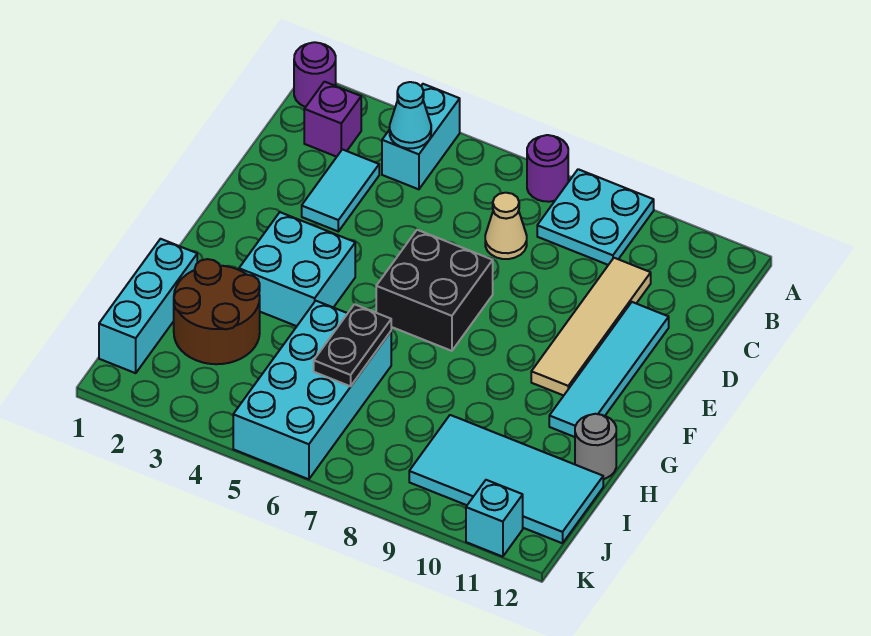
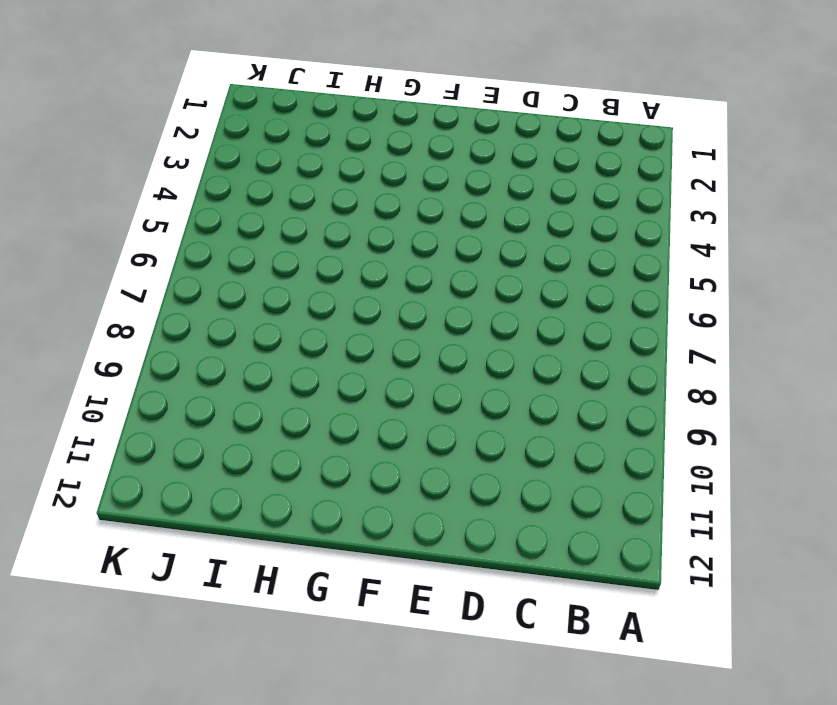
none -> purple round brick A1 level 1
none -> cyan brick A4:B4 level 1
none -> purple round brick A7 level 1

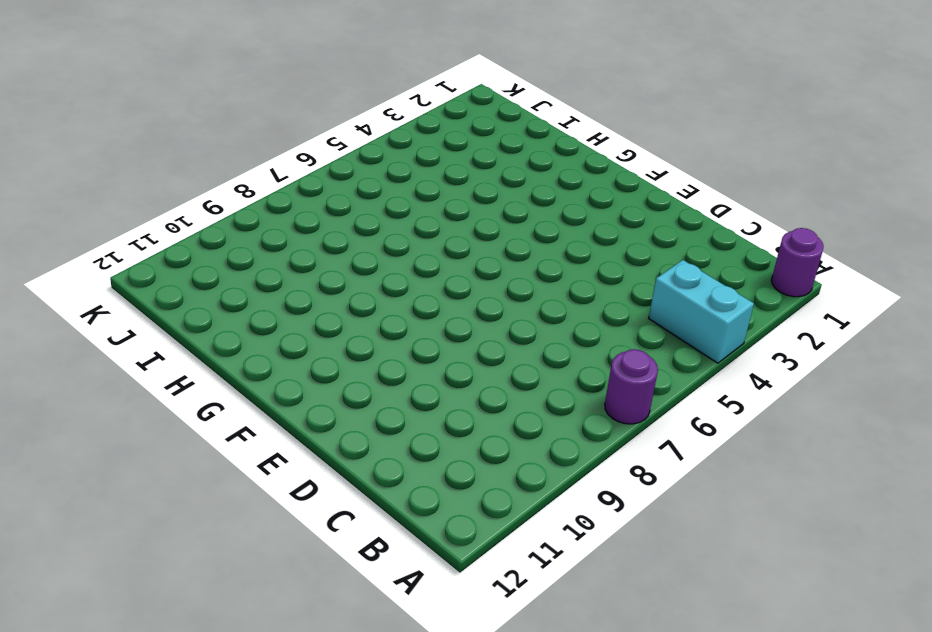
none -> cyan plate A8:B9 level 1
none -> purple brick B2 level 1
none -> cyan tile C3:D3 level 1

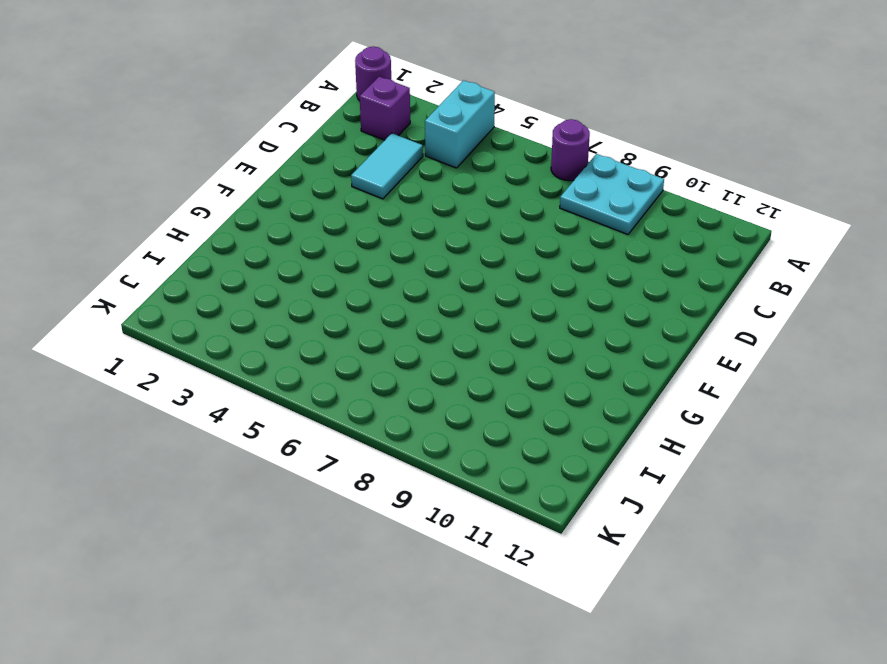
none -> tan cone C7 level 1
none -> tan tile C10:F10 level 1
none -> cyan tile D11:G11 level 1

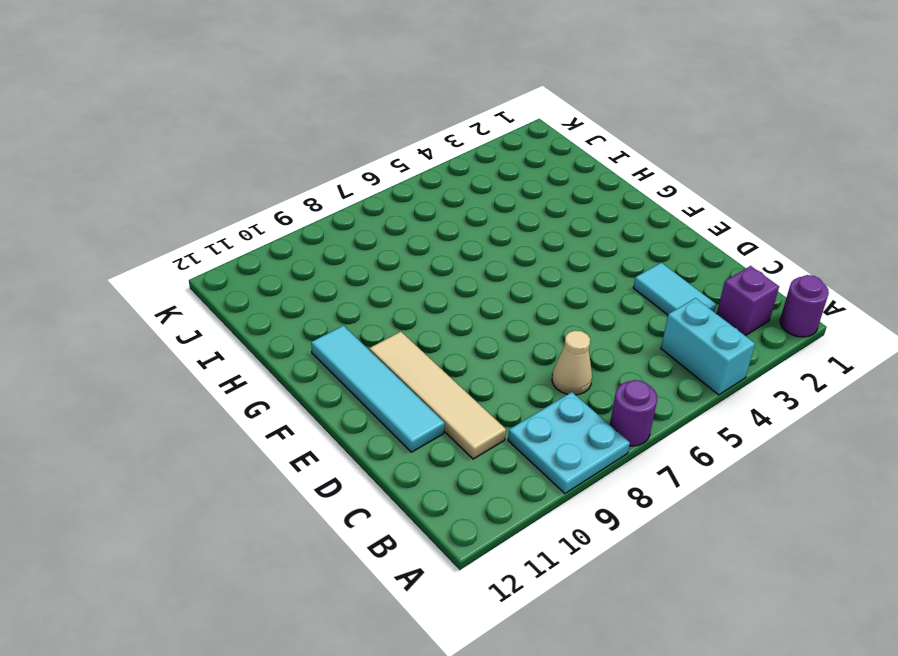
none -> black brick E6:F7 level 1
none -> cyan brick F3:G4 level 1
none -> cyan brick H1:J1 level 1

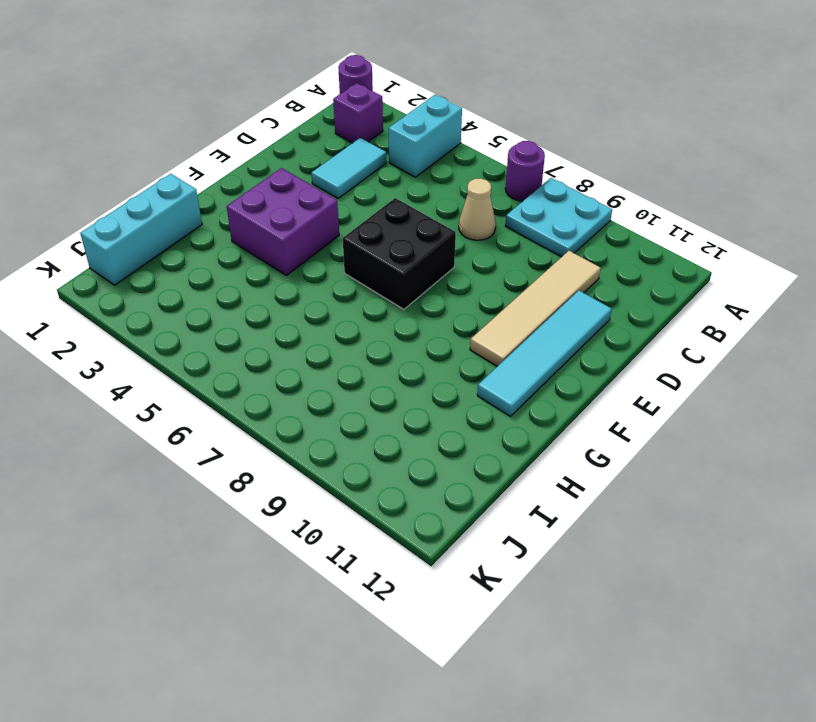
purple brick F3:G4 level 1 -> cyan brick F3:G4 level 1
none -> brown round brick H2:I3 level 1
none -> cyan brick H5:K6 level 1
none -> grey round brick H12 level 1

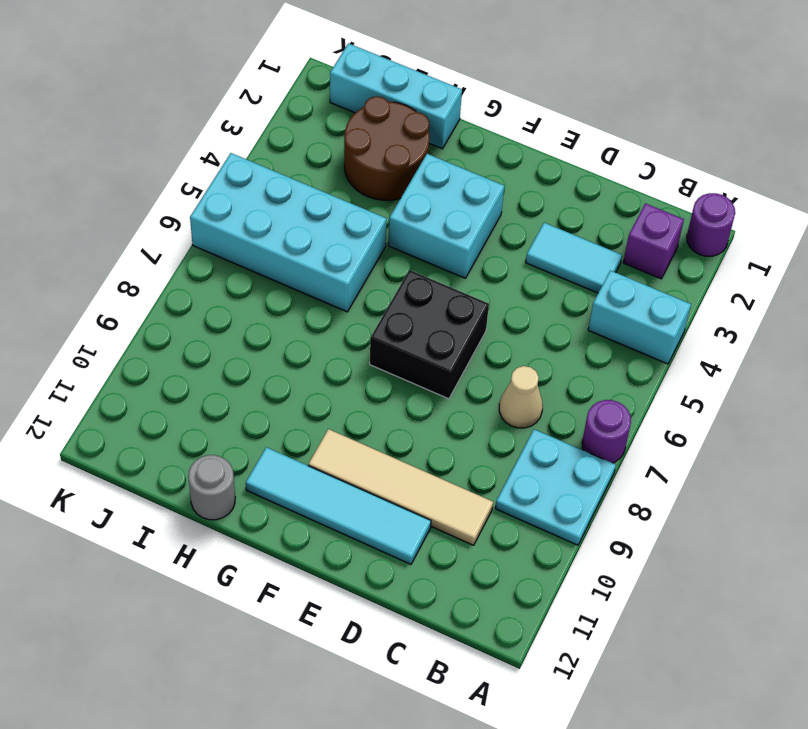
none -> cyan tile I9:J12 level 1
none -> cyan brick K11 level 1
none -> cyan cone B4 level 2

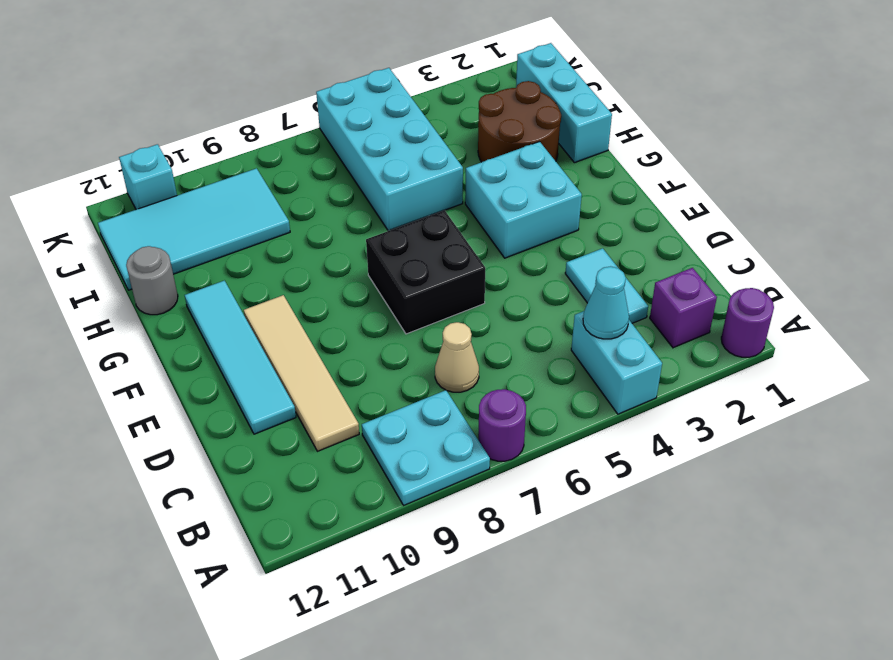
none -> black plate H6:I6 level 2

